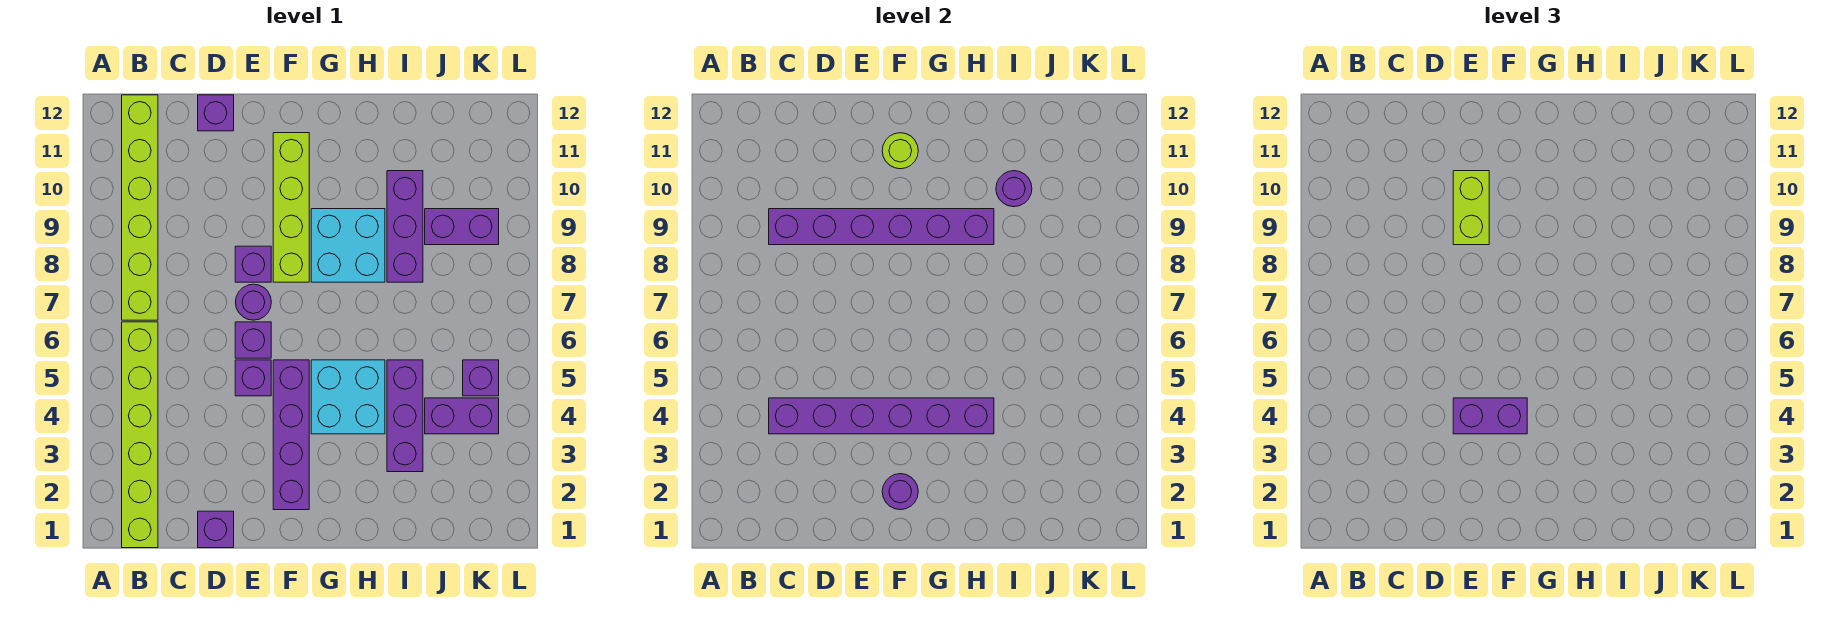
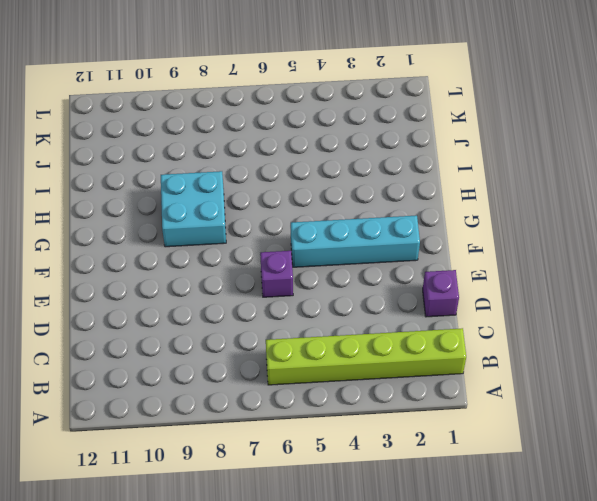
cyan brick F2:F5 level 1 -> purple brick F2:F5 level 1
none -> lime brick B7:B12 level 1
none -> purple brick D12 level 1
none -> purple brick E5 level 1

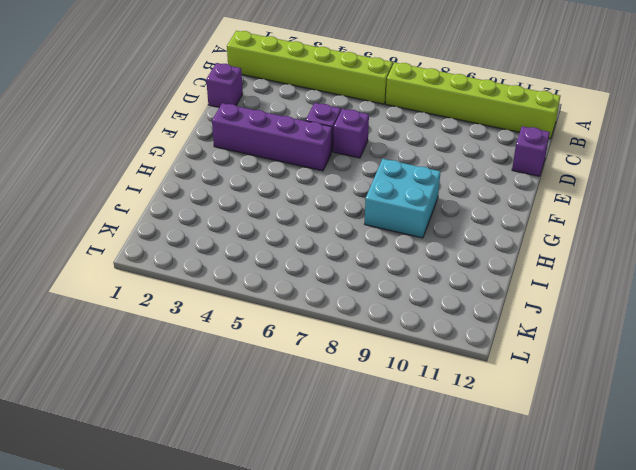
none -> purple round brick E7 level 1
none -> purple brick E8 level 1
none -> lime brick F8:F11 level 1

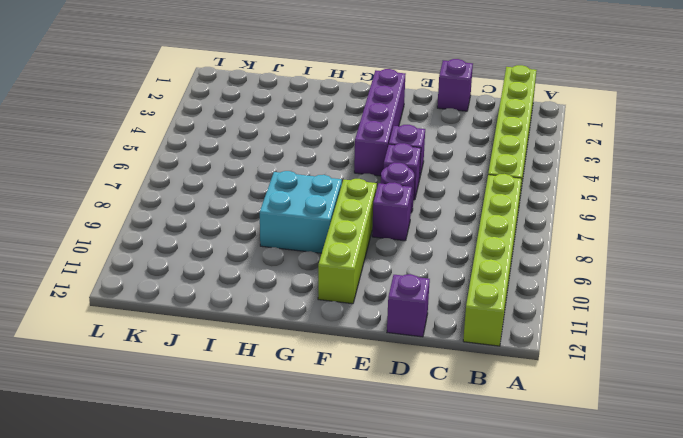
none -> cyan brick G4:H5 level 1
none -> purple brick I3:I5 level 1
none -> purple brick I8:I10 level 1

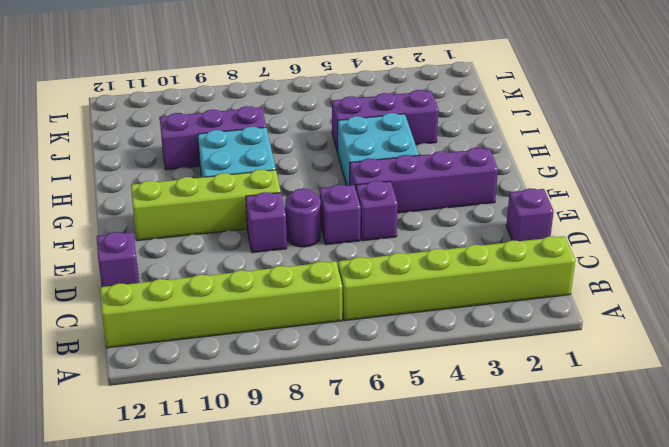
none -> purple brick J4:K4 level 1
none -> purple brick J9:K9 level 1
none -> purple brick K5 level 1

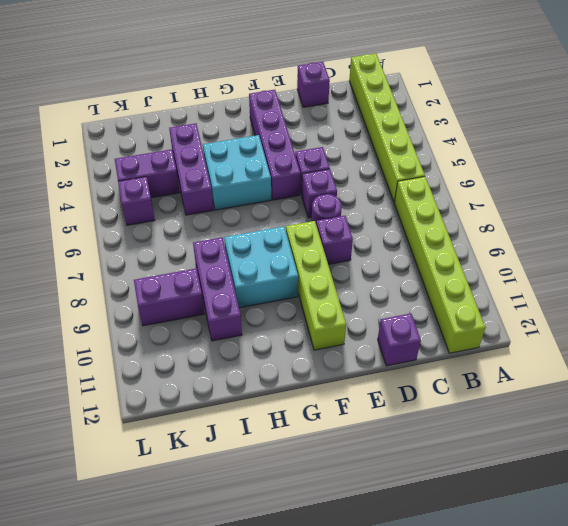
none -> purple brick C4:H4 level 2
none -> purple brick C9:H9 level 2
none -> purple round brick F2 level 2

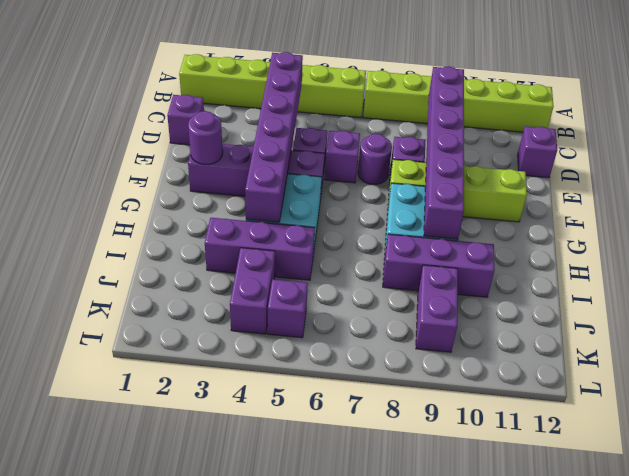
none -> lime round brick F11 level 2
none -> purple round brick I10 level 2
none -> purple brick E4:F4 level 3

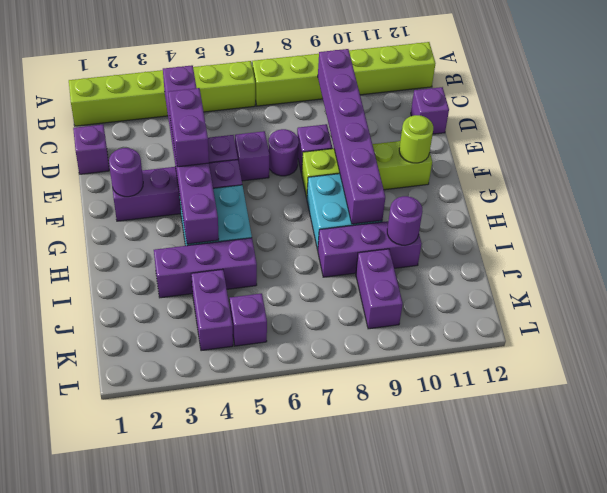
none -> lime brick E9:E10 level 3

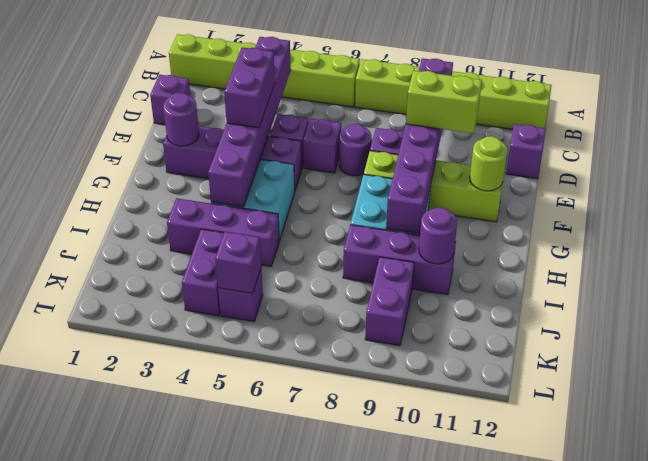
purple brick K5 level 2 -> none

